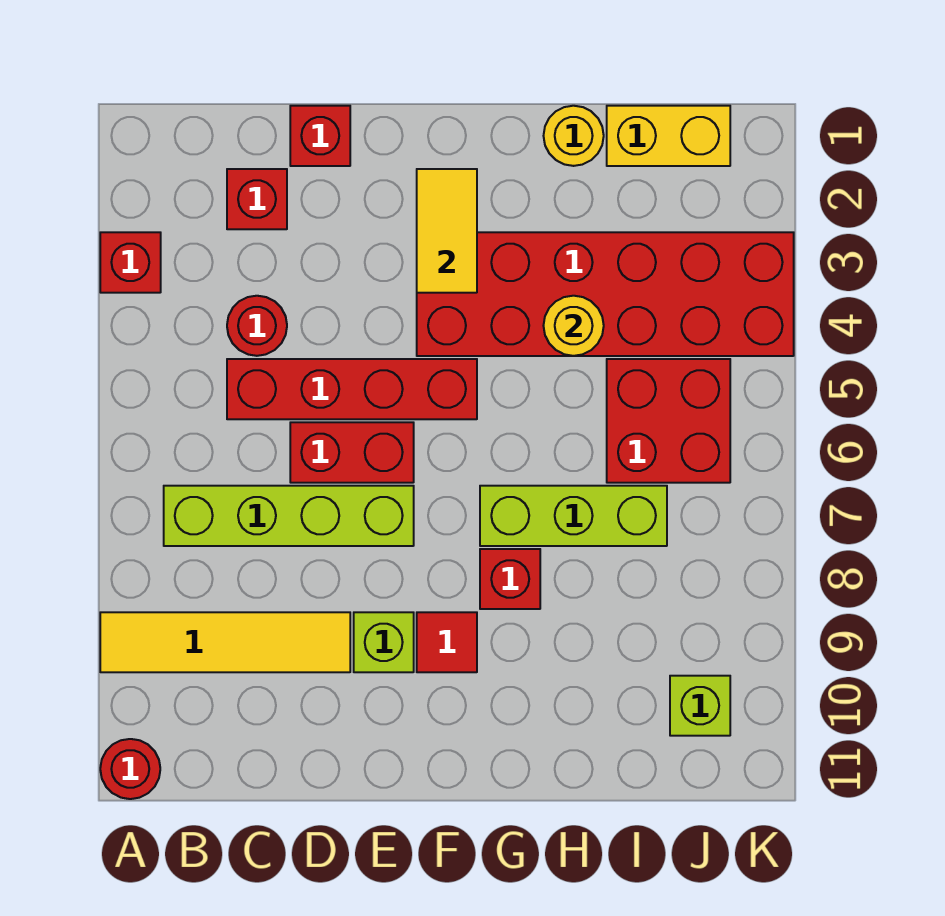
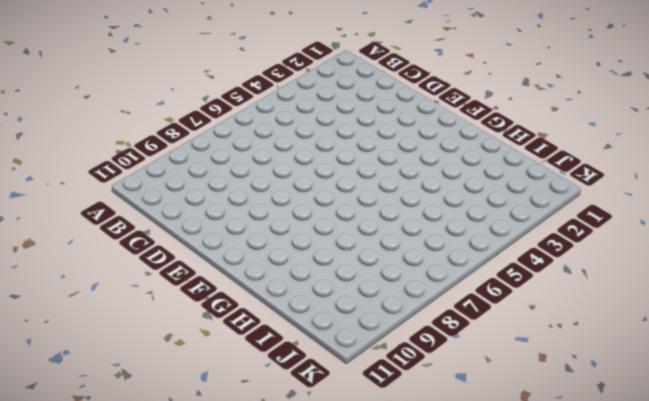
none -> red brick A3 level 1
none -> yellow tile A9:D9 level 1
none -> red round brick A11 level 1

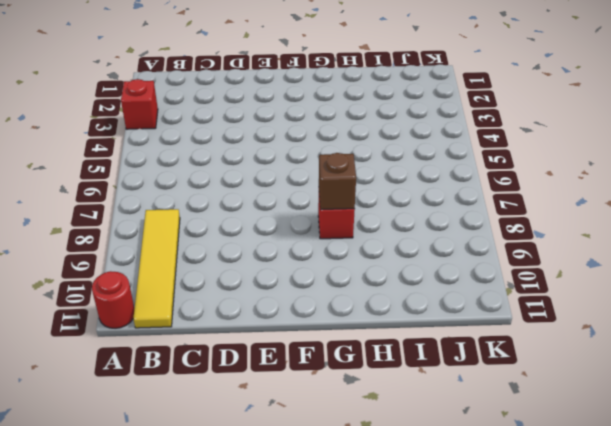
yellow tile B8:B11 level 1 -> yellow tile A9:D9 level 1
brown brick G8 level 2 -> none
none -> lime brick B7:E7 level 1
none -> red brick C2 level 1
none -> red round brick C4 level 1

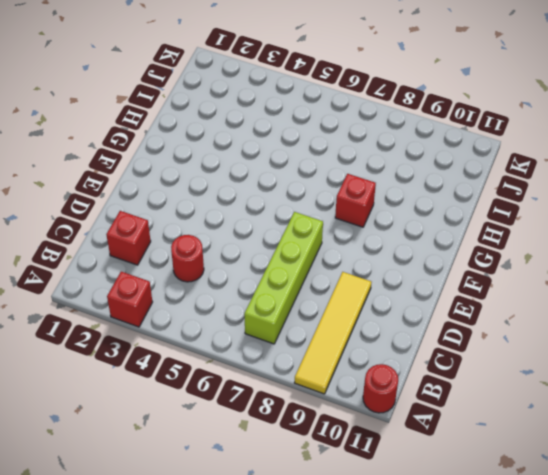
none -> red brick C5:F5 level 1
none -> red brick D1 level 1
none -> red brick D6:E6 level 1

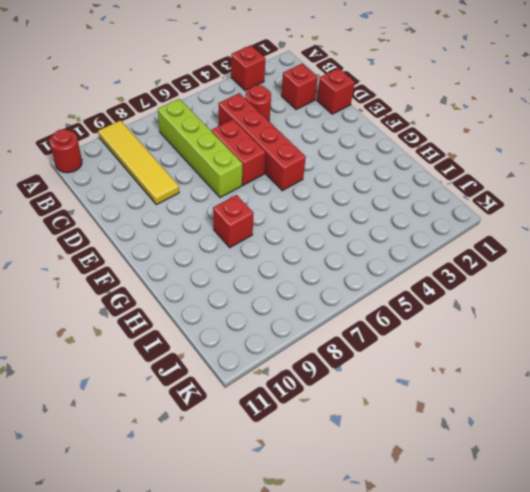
none -> lime brick E9 level 1
none -> red brick F3:K4 level 1
none -> red tile F9 level 1

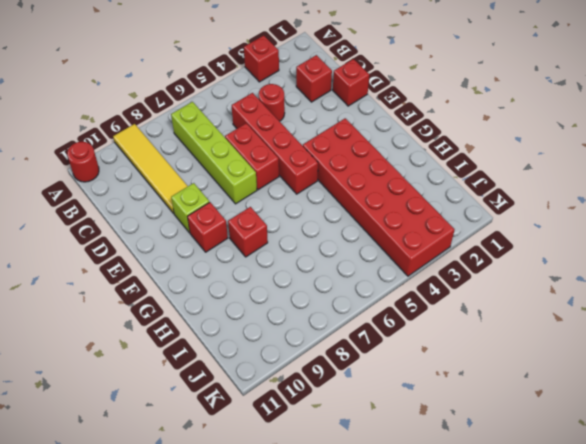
red brick F9 level 1 -> red tile F9 level 1
none -> lime brick G7:I7 level 1
none -> yellow round brick H1 level 1
none -> yellow brick I1:J1 level 1

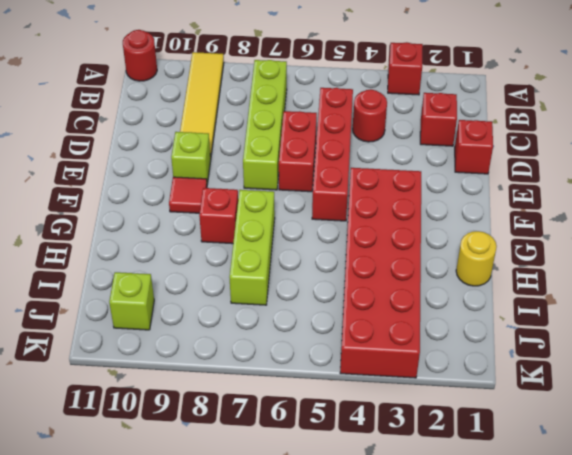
none -> yellow brick I1:J1 level 1
none -> red brick I5:J6 level 1
none -> yellow tile F2:F3 level 2

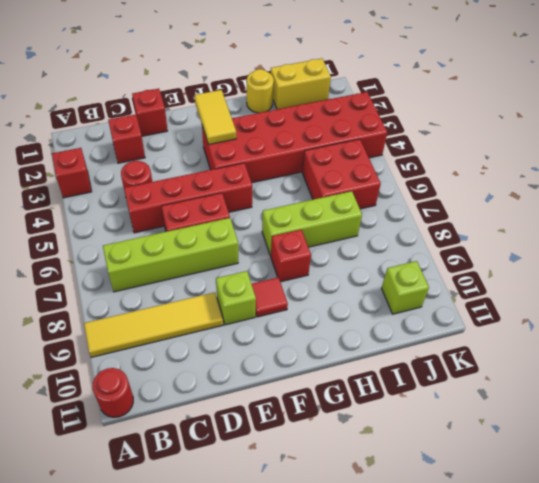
none -> yellow round brick H4 level 2

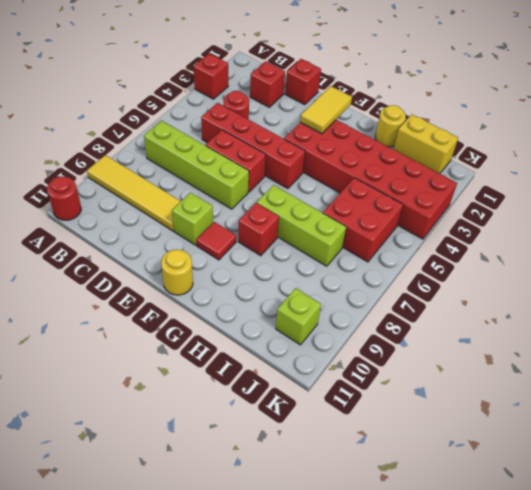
yellow round brick F11 level 1 -> yellow round brick H4 level 2

